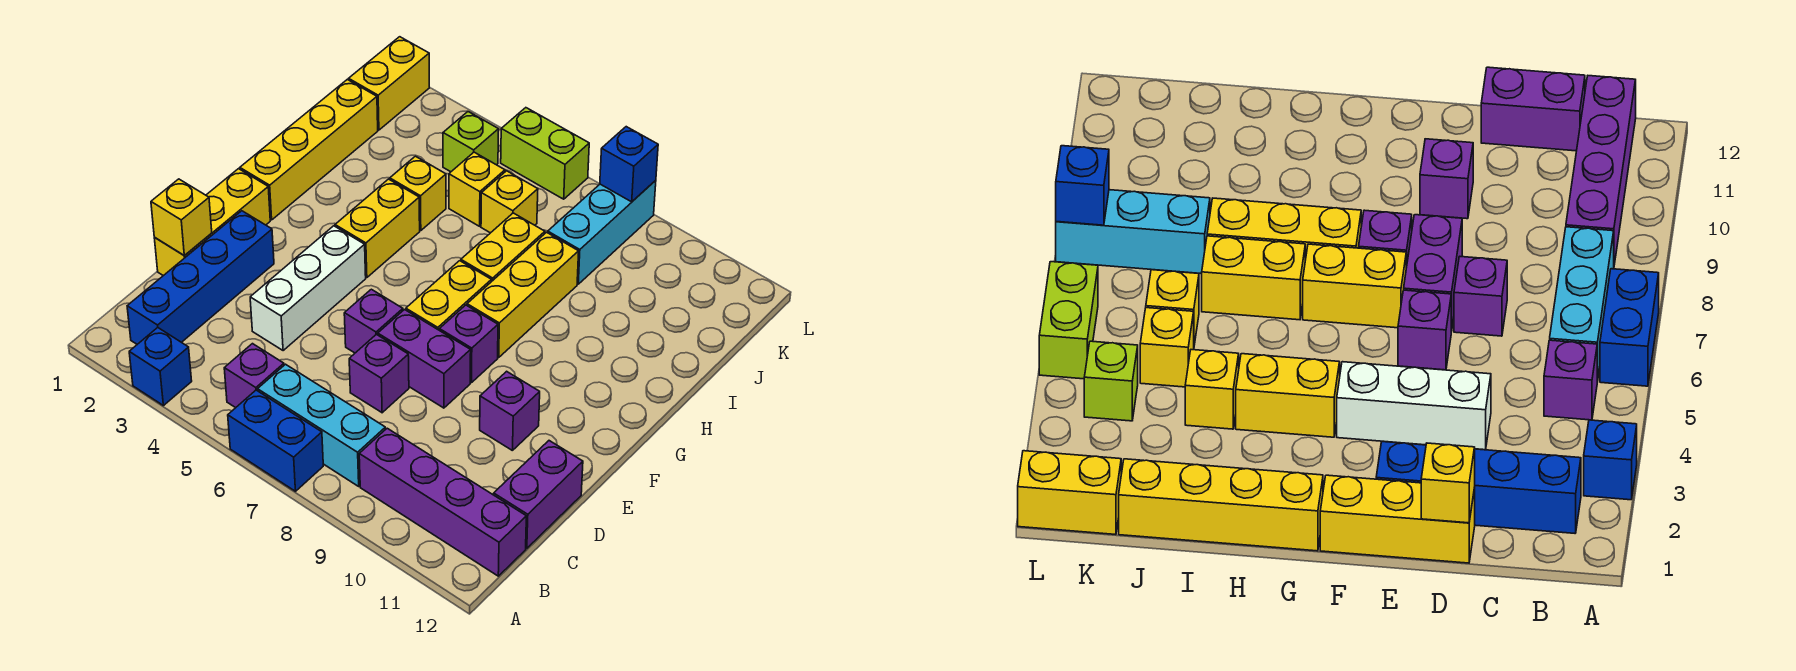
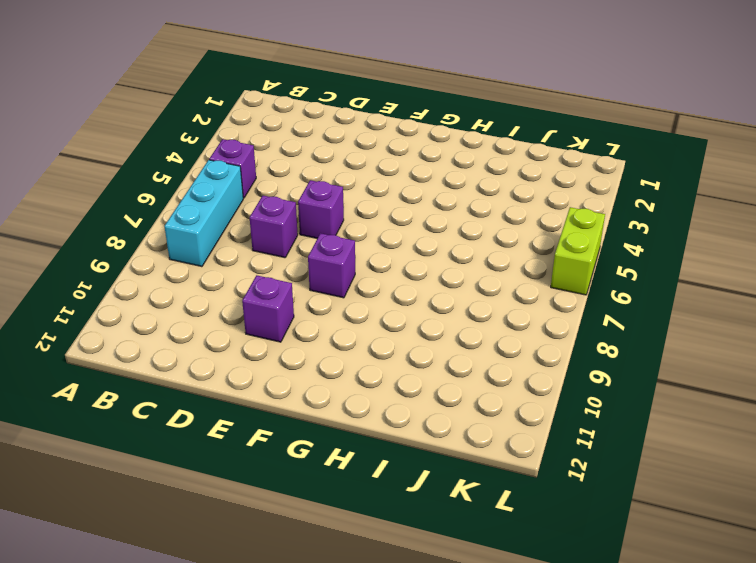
none -> blue brick A3 level 1
none -> blue brick A6:A7 level 1
none -> blue brick B2:E2 level 1

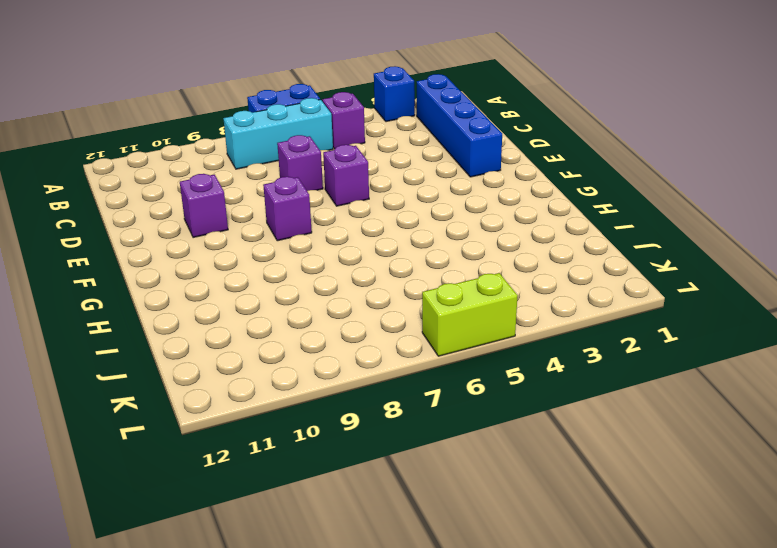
none -> purple brick B9:B12 level 1
none -> purple brick C12:D12 level 1
none -> yellow brick D1:F1 level 1

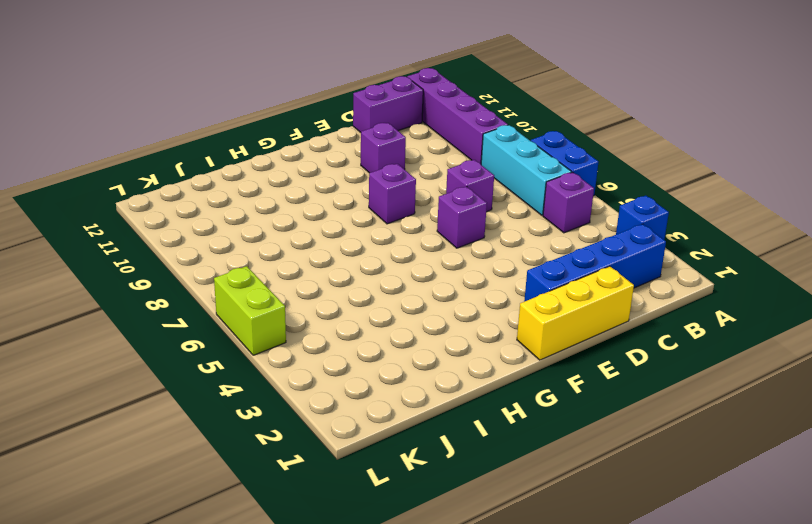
none -> white brick D4:F4 level 1
none -> purple brick E7:E8 level 1
none -> yellow brick F7:G7 level 1

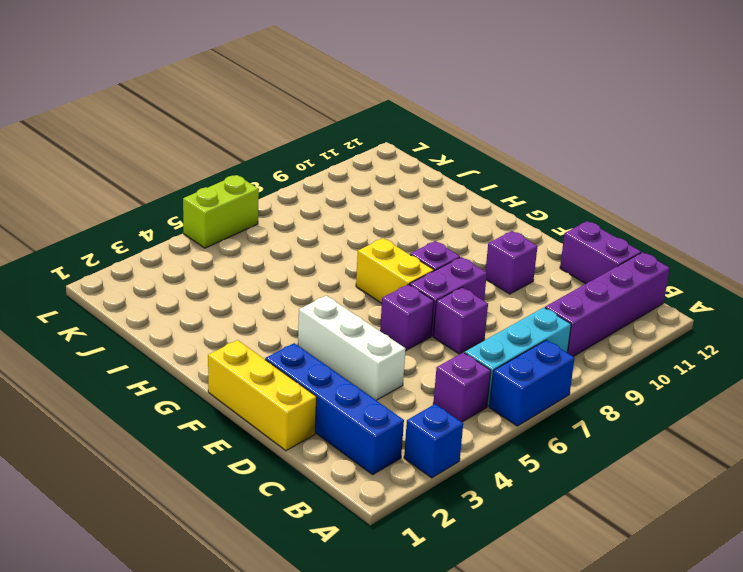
none -> yellow brick G1:J1 level 1
none -> yellow brick G4:H4 level 1
none -> yellow brick G8:I8 level 1

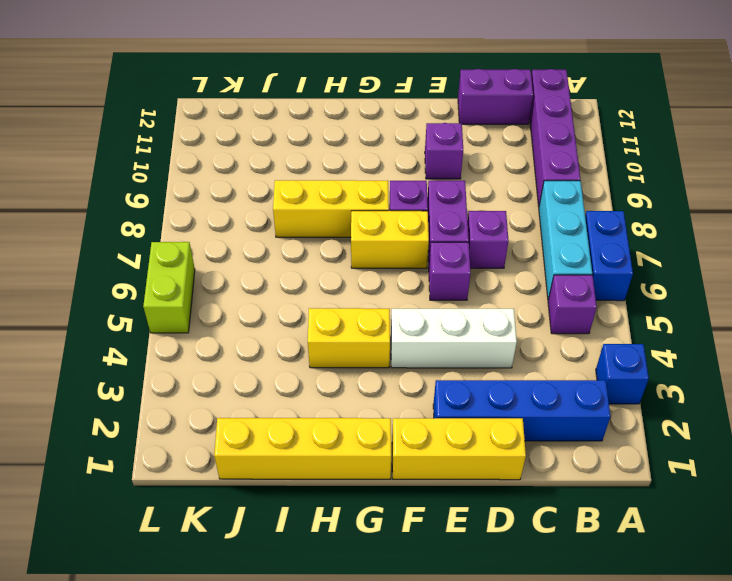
none -> yellow brick H7:I7 level 1
none -> yellow brick I4 level 1
none -> yellow brick J5 level 1

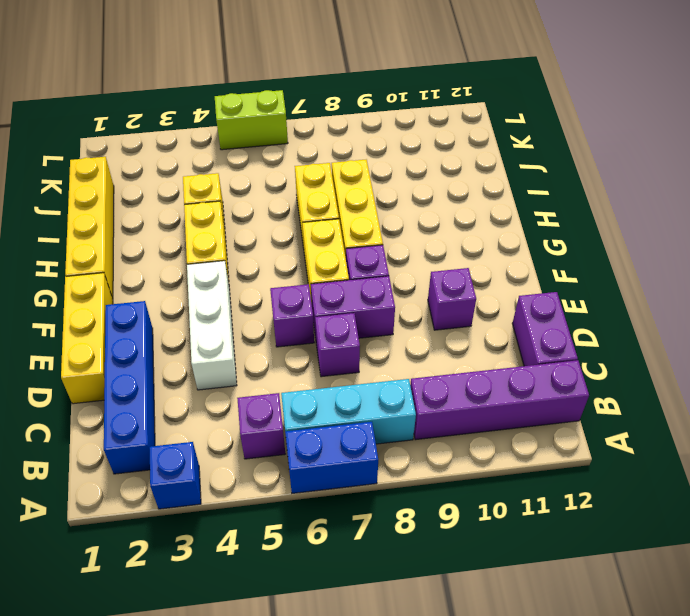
none -> yellow brick J5 level 1
none -> yellow brick J6 level 1
none -> cyan brick J8:L8 level 1

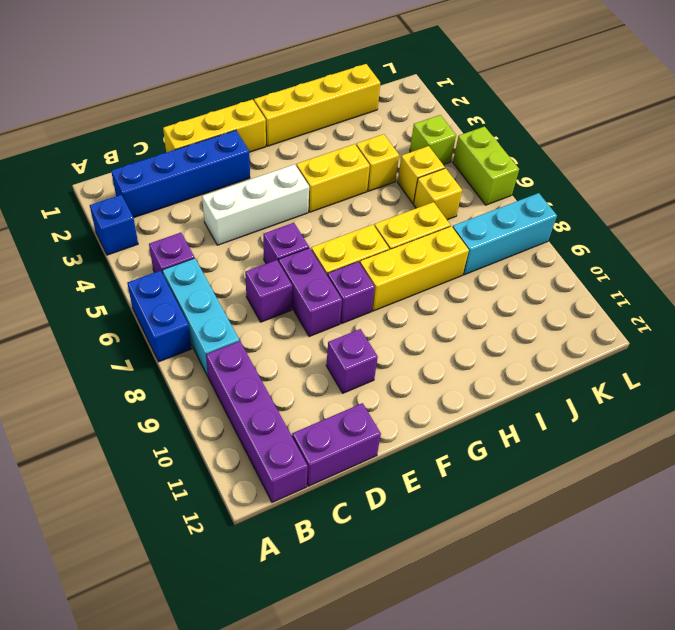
none -> yellow brick K1:L1 level 1
none -> yellow brick D1 level 2
none -> blue brick L8 level 2

